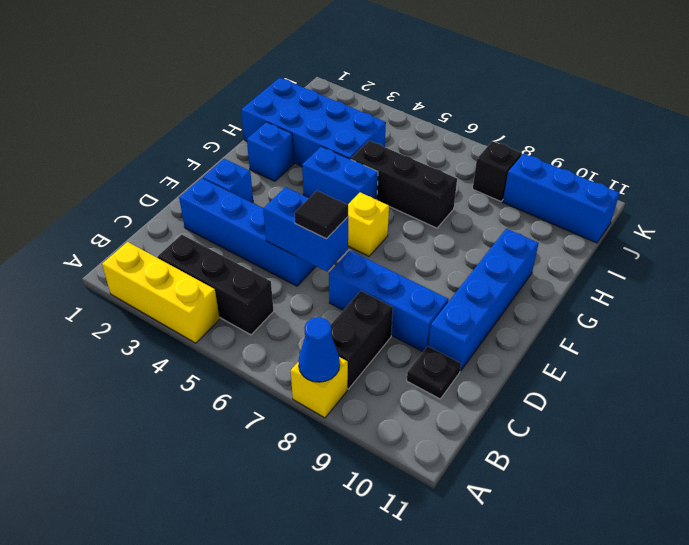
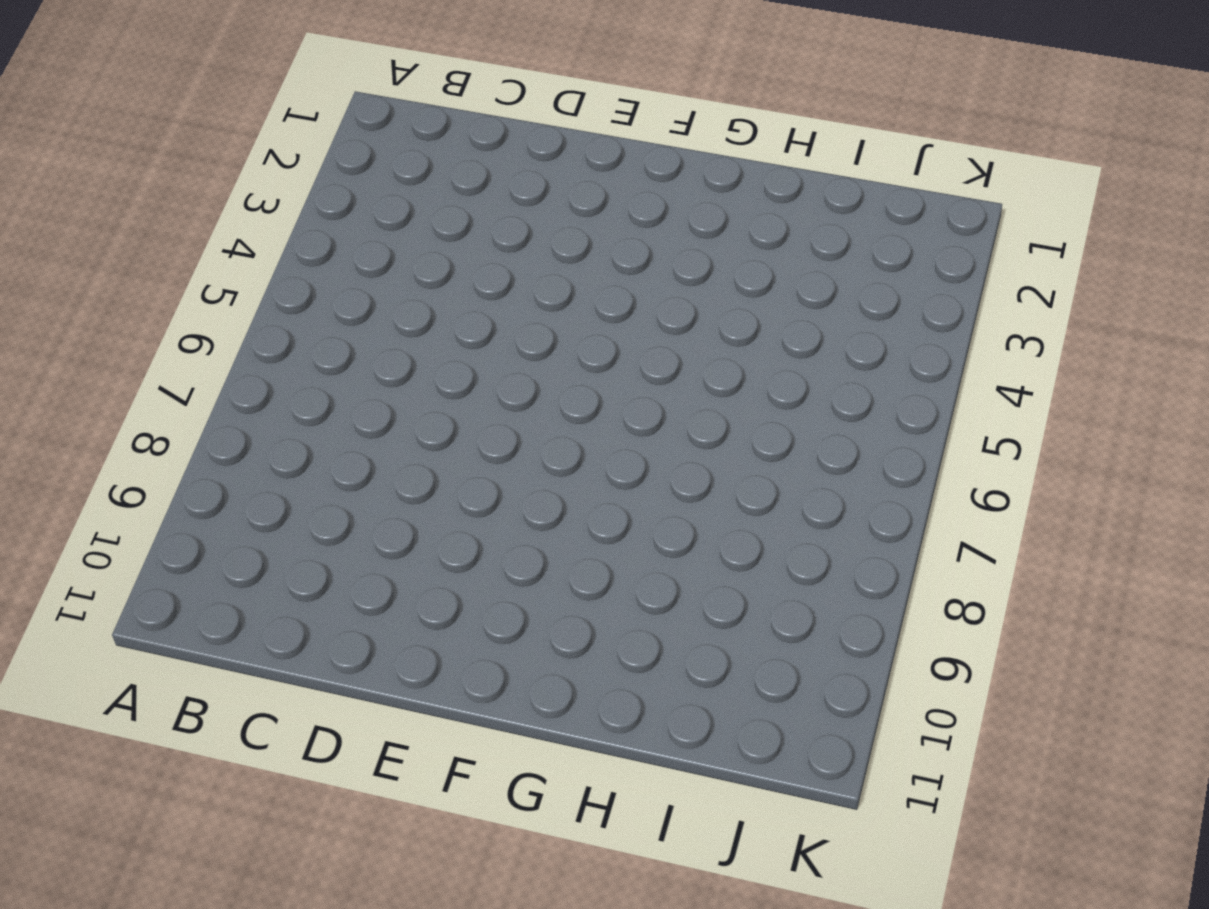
none -> yellow brick A2:A4 level 1
none -> yellow brick A8 level 1
none -> black brick B3:B5 level 1

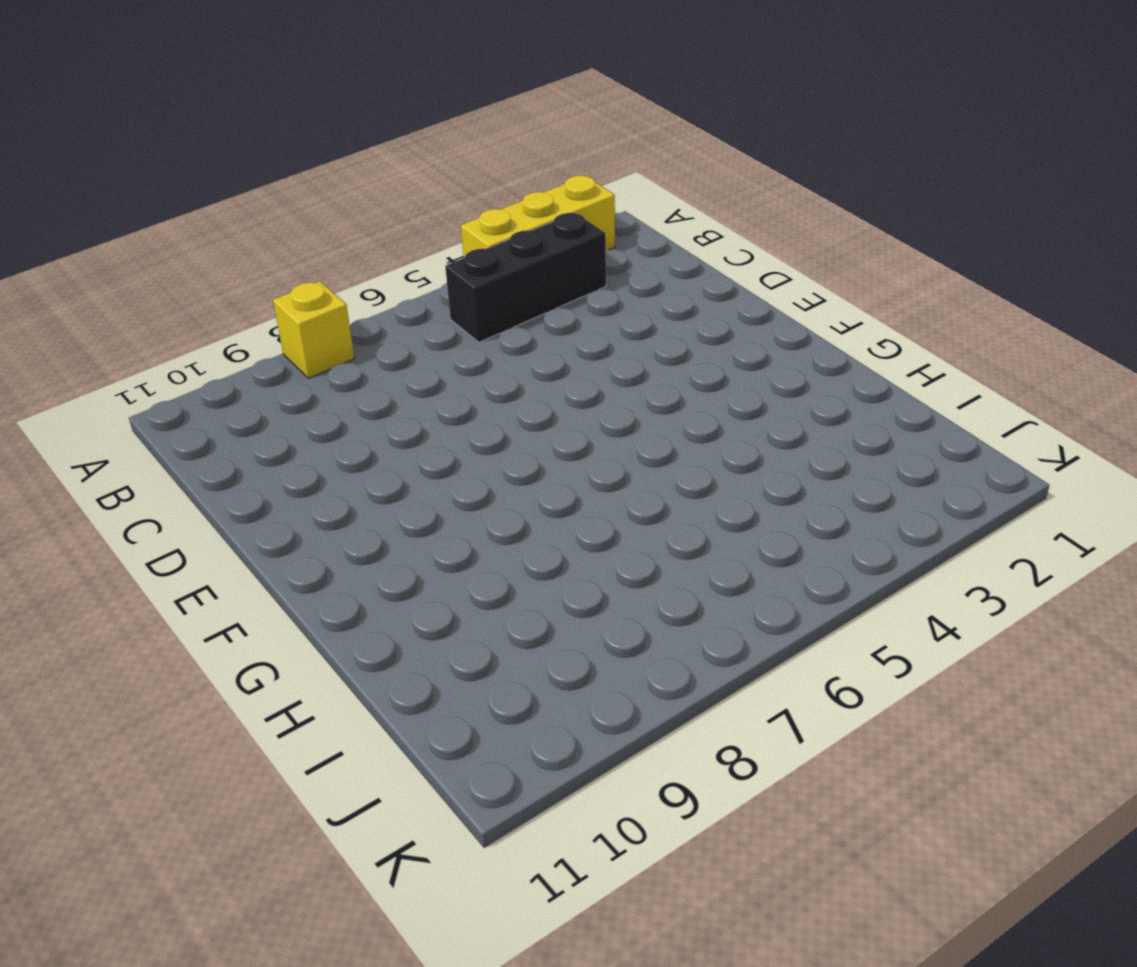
none -> black brick B8:C8 level 1
none -> black plate C10 level 1
none -> blue brick D2:D5 level 1

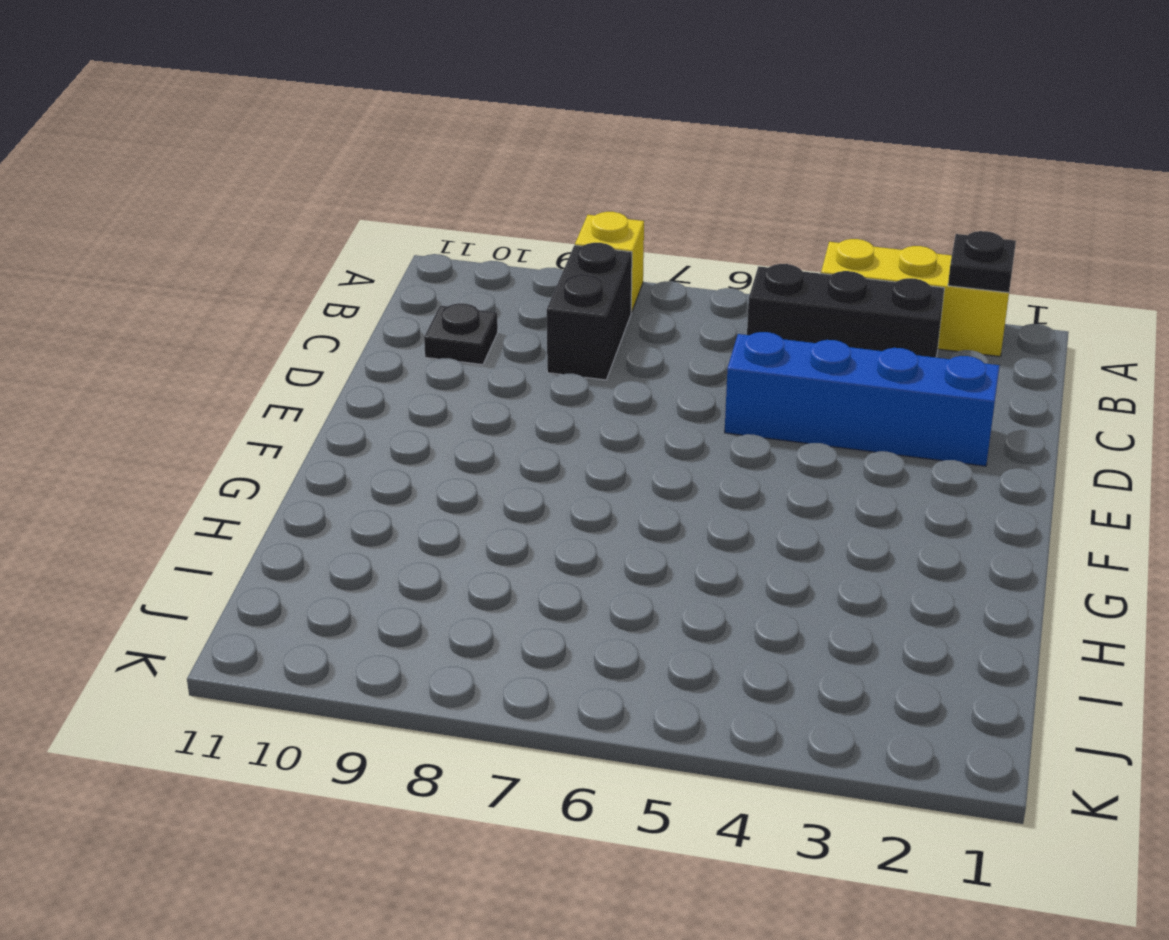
black plate A2 level 2 -> none
none -> blue brick D7:D9 level 1
none -> blue brick D10:G10 level 1
none -> blue brick E2 level 1

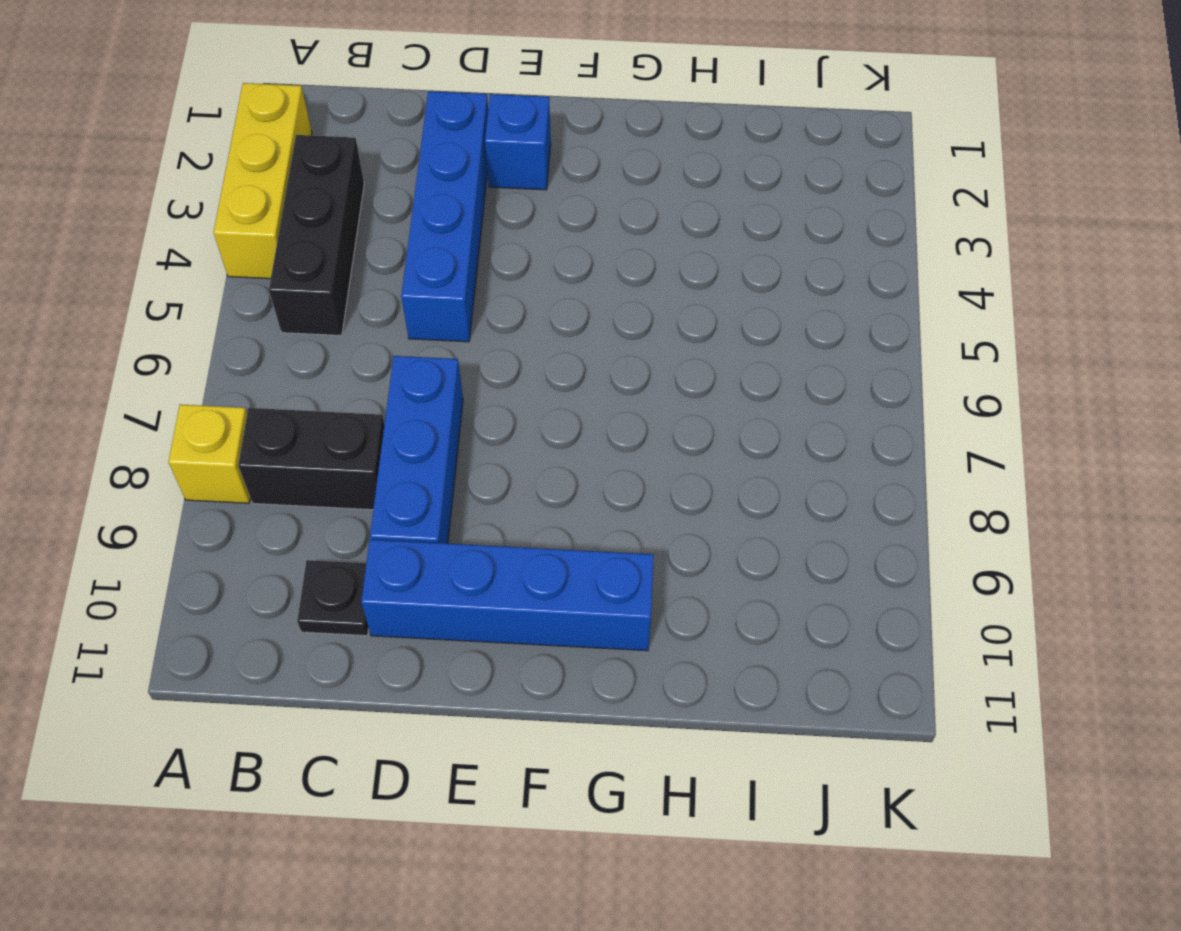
none -> yellow brick F6 level 1
none -> blue brick G2 level 1
none -> blue brick G4:G5 level 1

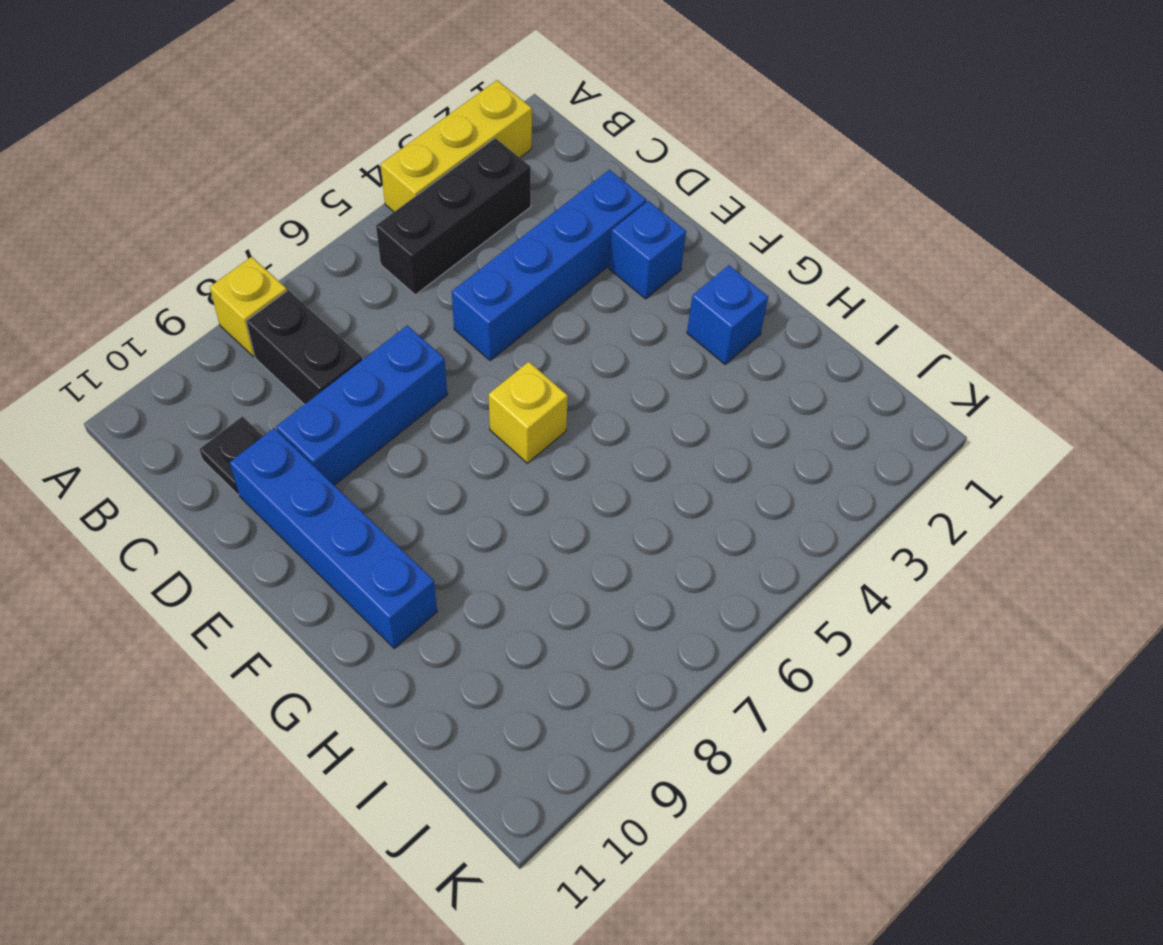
none -> blue brick G4:G5 level 1
none -> blue brick H1:I4 level 1
none -> black brick H5:H7 level 1

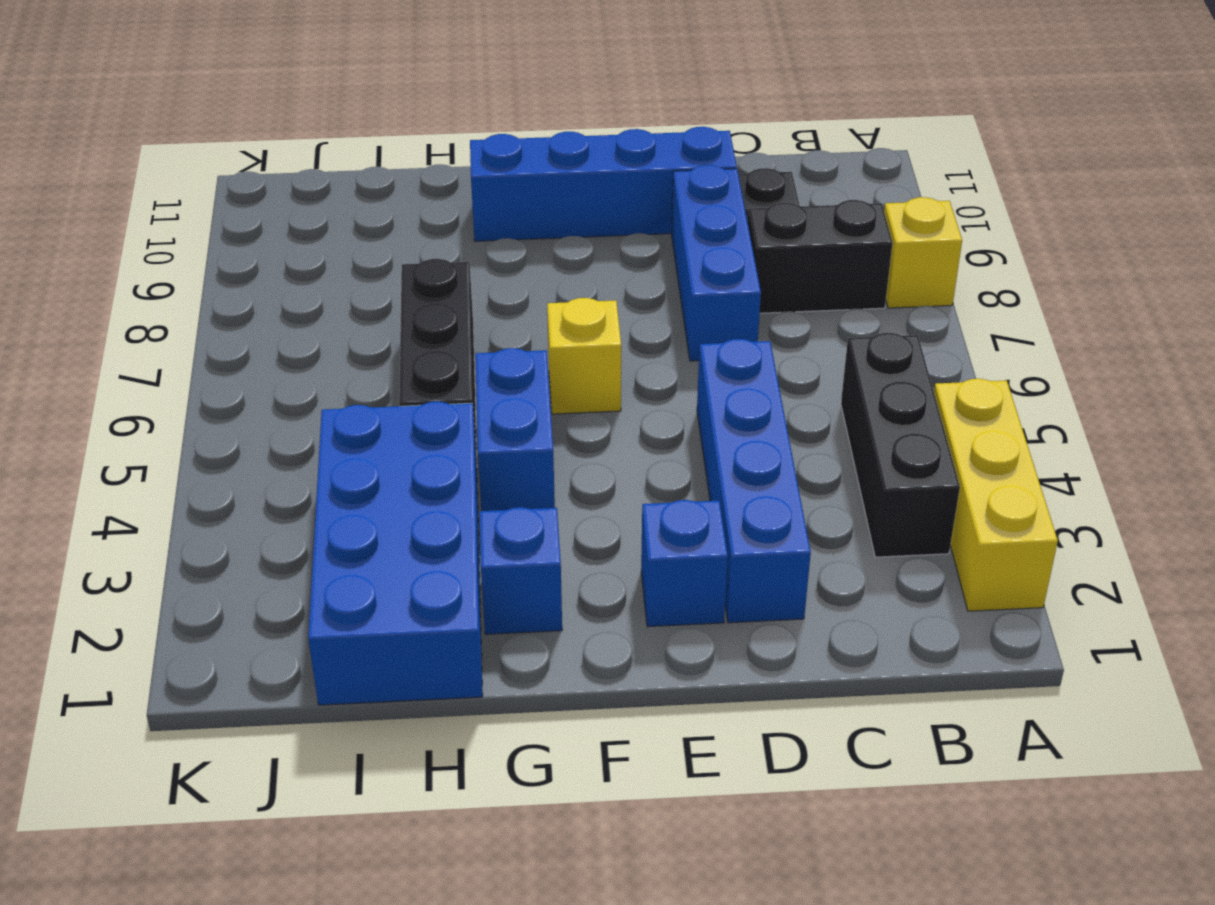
none -> black brick J8 level 1
none -> blue brick J9:J11 level 1
none -> blue cone A8 level 2

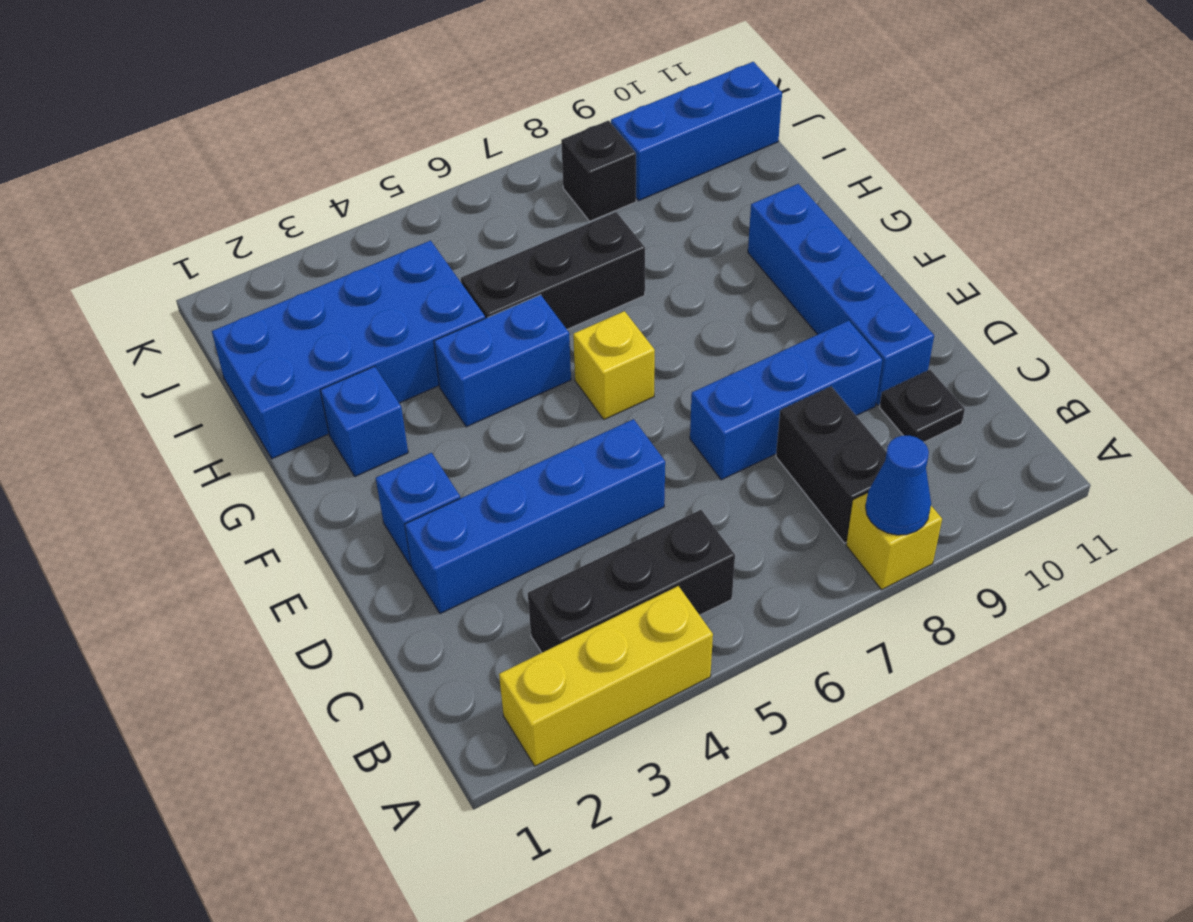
none -> blue brick D5:D6 level 2
none -> black tile D6 level 3

